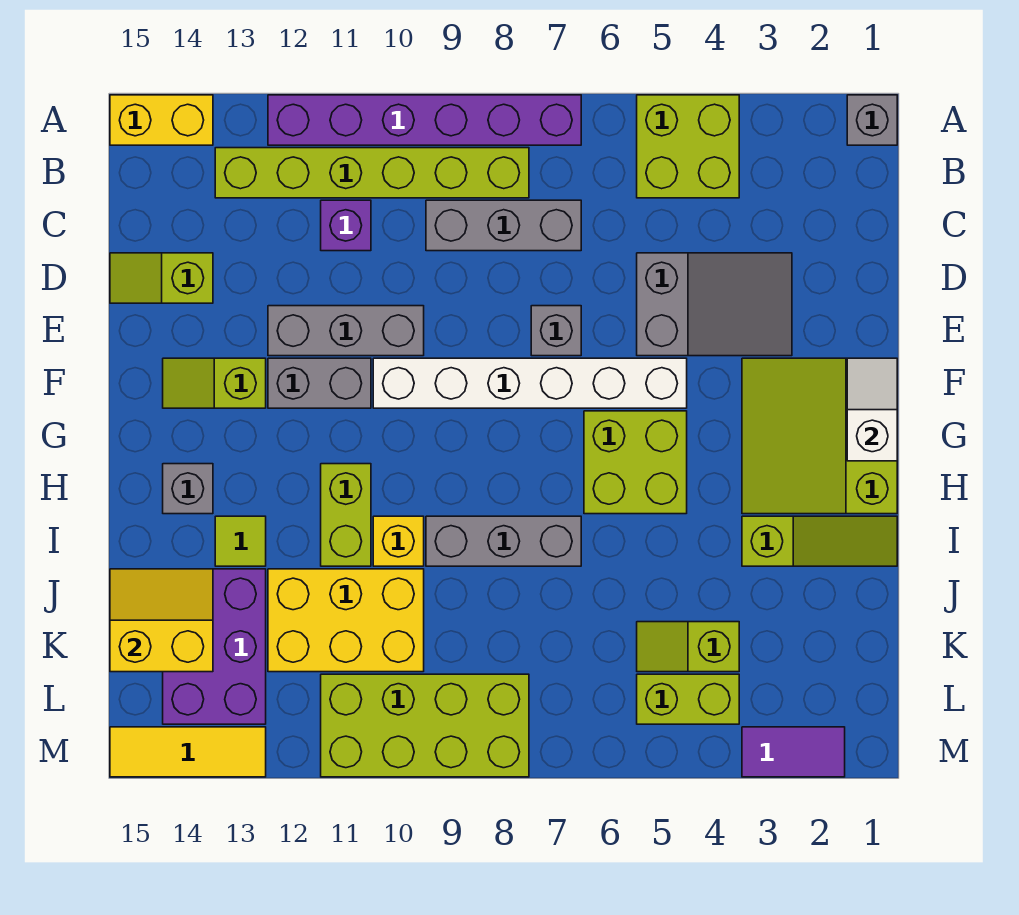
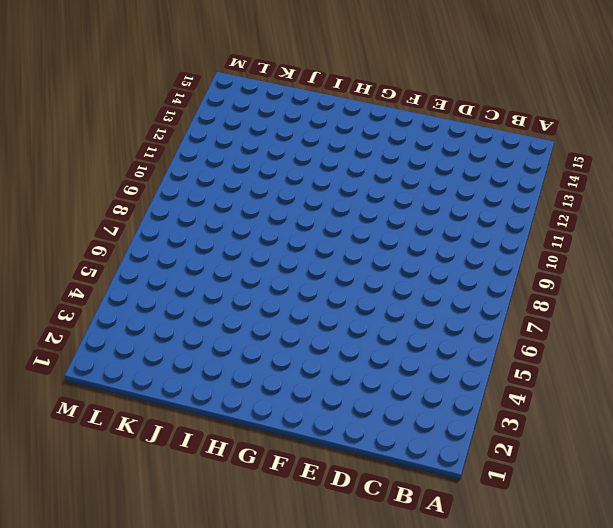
none -> grey brick A1 level 1
none -> lime brick A4:B5 level 1
none -> purple brick A7:A12 level 1
none -> yellow brick A14:A15 level 1

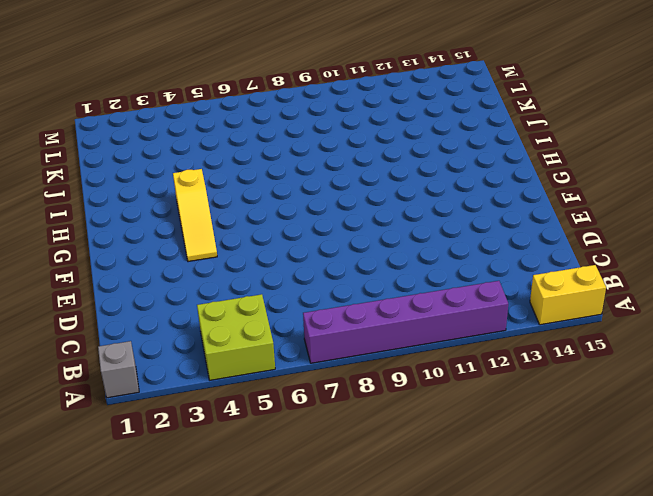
yellow slope F4:H4 level 1 top H -> none
none -> lime brick B8:B13 level 1
none -> grey brick C7:C9 level 1
none -> purple brick C11 level 1
none -> grey slope D3:E5 level 1 top 5

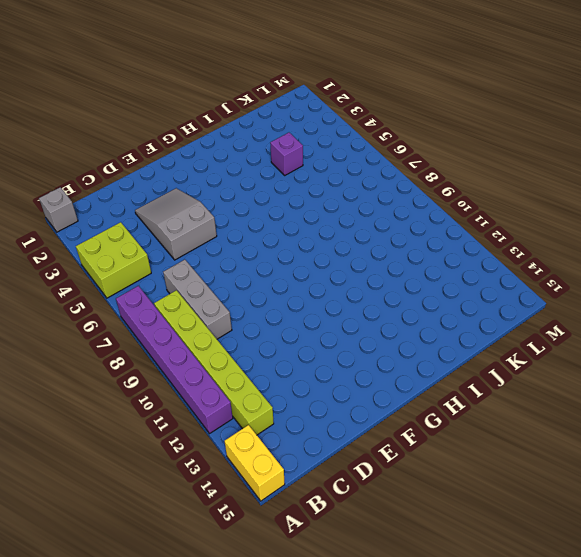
purple brick J4 level 1 -> purple brick C11 level 1
none -> lime slope D14:D15 level 1 top 14
none -> grey brick E7 level 1
none -> grey brick E10:E12 level 1
none -> lime slope F1:H3 level 1 top 1

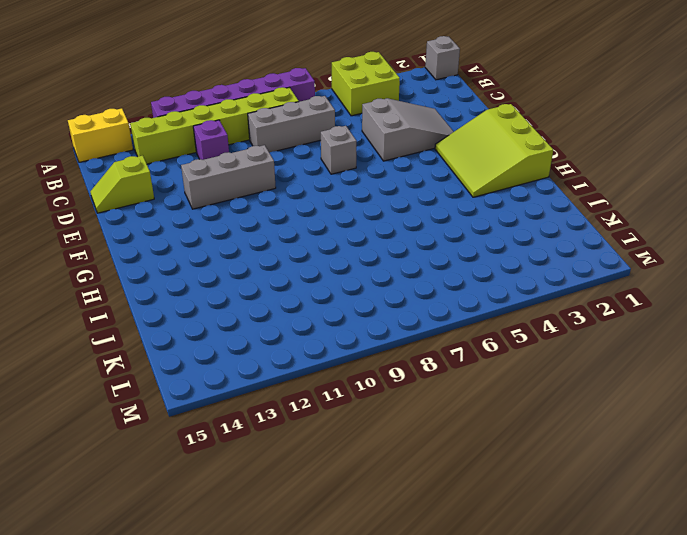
none -> white brick F5:F10 level 1
none -> grey brick F11:F12 level 1
none -> lime slope F13:F14 level 1 top 13
none -> lime brick G5:H6 level 1

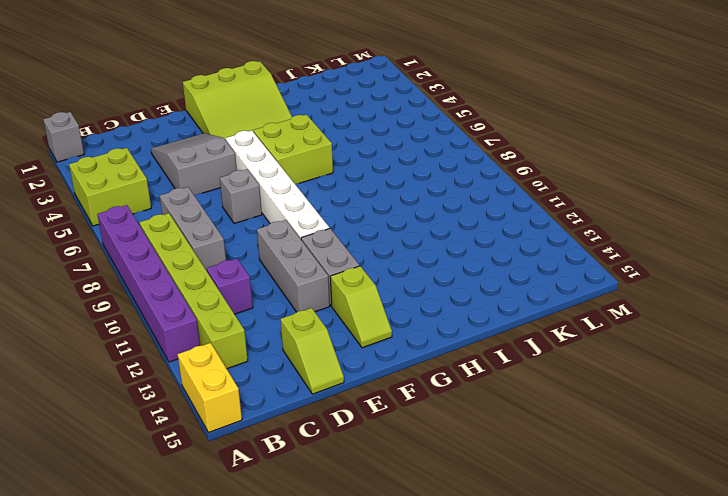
none -> lime brick H11:I11 level 1
none -> grey brick H14 level 1
none -> lime slope I1:I3 level 1 top 3
none -> grey brick I7:I9 level 1

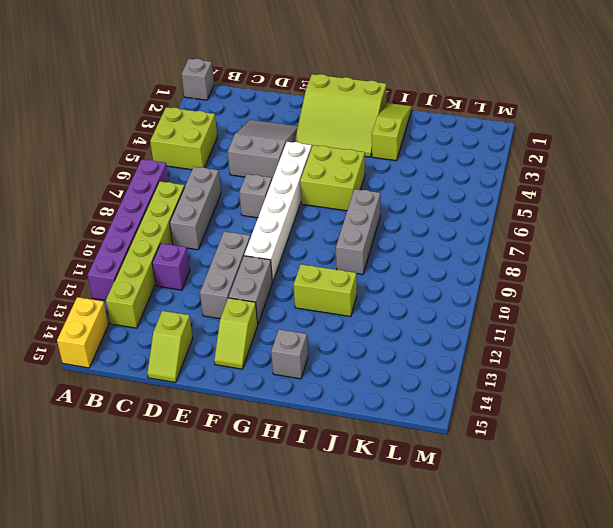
none -> yellow brick I10 level 1
none -> lime tile I13 level 1
none -> yellow brick J10:K12 level 1
none -> purple brick J13:L14 level 1

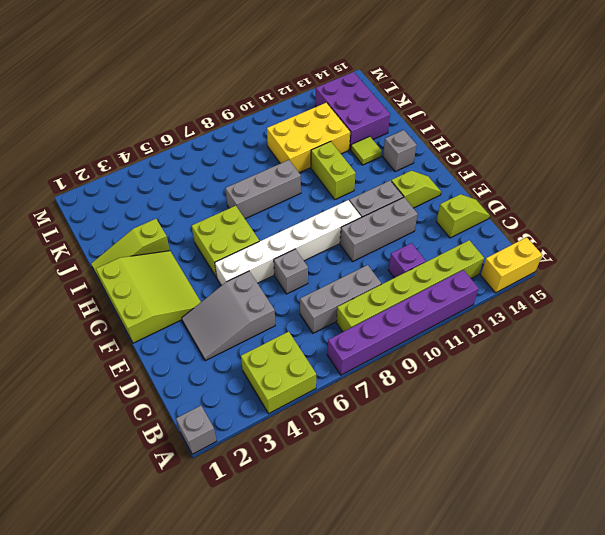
none -> yellow brick I10 level 1
none -> lime slope K4:K5 level 1 top 4
none -> lime brick L4:L5 level 1
none -> lime brick L8:M11 level 1

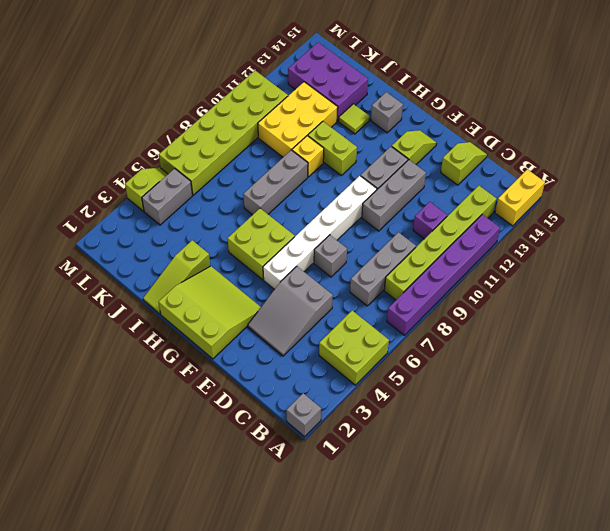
grey brick L4:L5 level 1 -> lime brick L4:L5 level 1
lime brick L6:M11 level 1 -> lime brick L8:M11 level 1
lime slope M4:M5 level 1 top 4 -> lime slope K4:K5 level 1 top 4
none -> purple tile M2:M3 level 1
none -> yellow tile M13:M15 level 1
none -> white slope F1:G1 level 2 top G
none -> yellow slope J14:K15 level 2 top K

